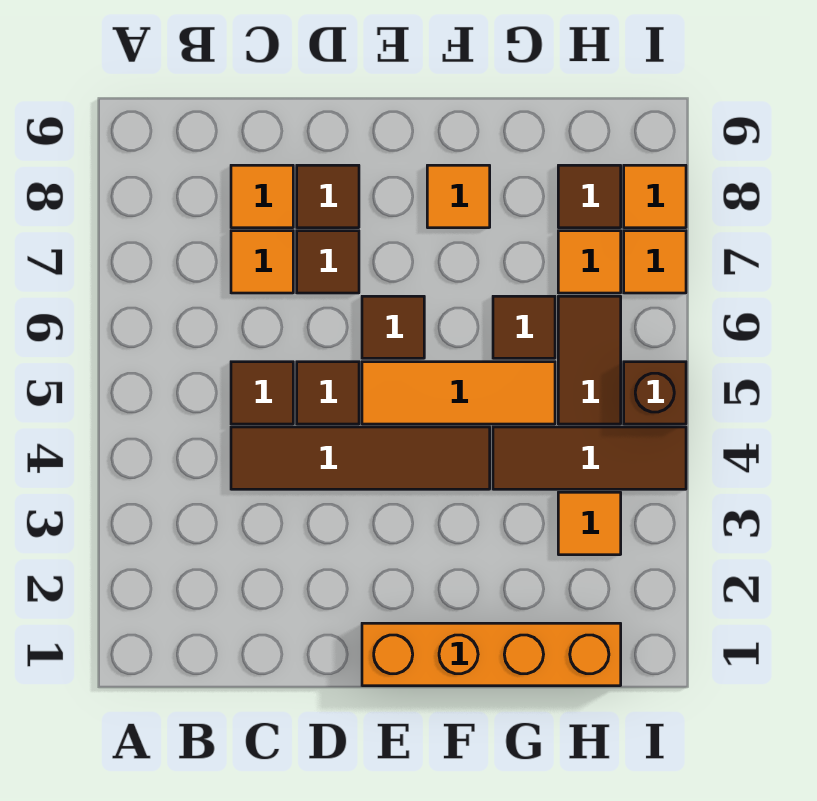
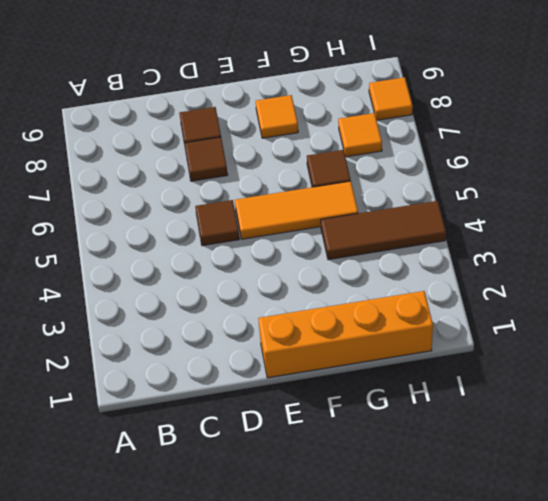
none -> brown tile C4:F4 level 1
none -> brown tile C5 level 1
none -> orange tile C7 level 1

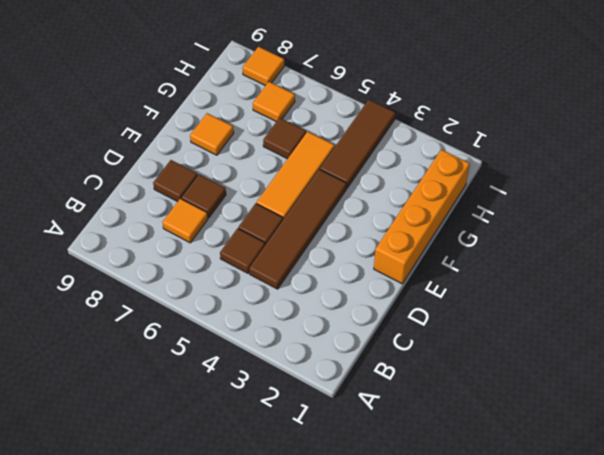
none -> orange tile C8 level 1
none -> brown tile E6 level 1
none -> orange tile H3 level 1

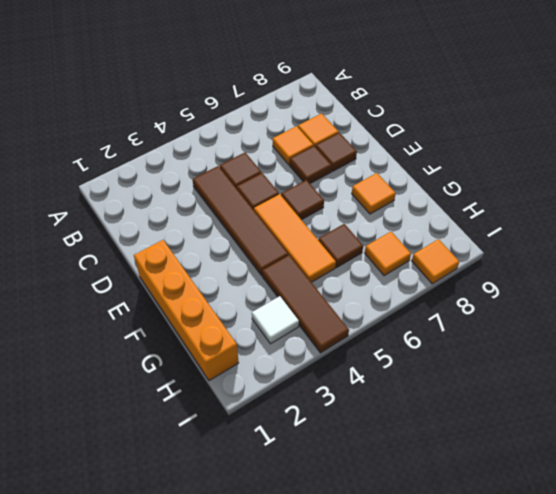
white tile H3 level 1 -> orange tile H3 level 1
none -> brown tile H5:H6 level 1
none -> brown tile H8 level 1
none -> brown brick I5 level 1

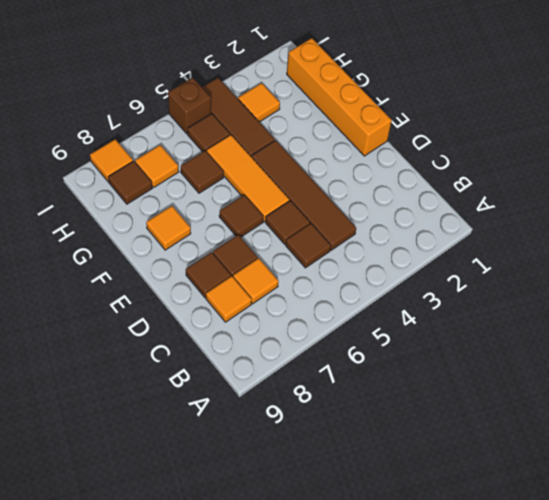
brown tile H5 level 1 -> brown tile H5:H6 level 1
none -> orange tile I7 level 1

